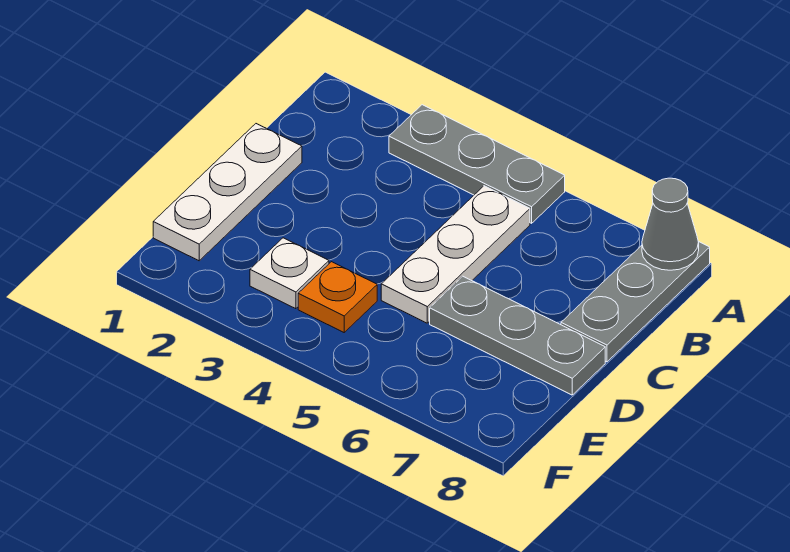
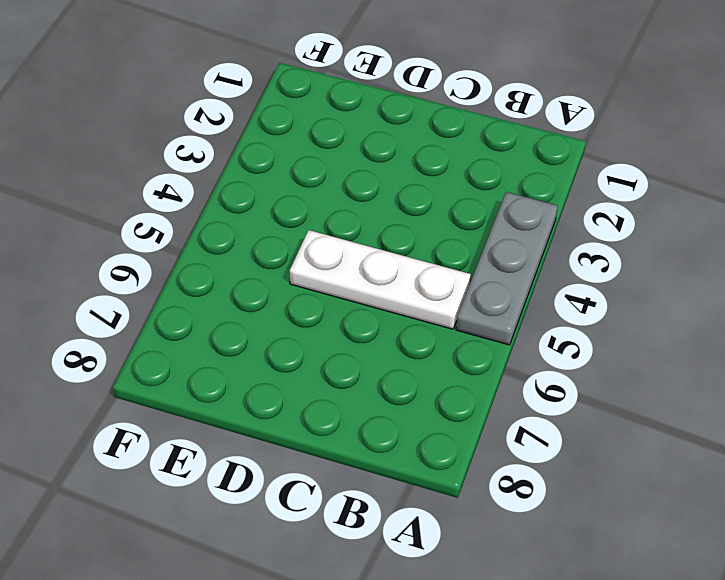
none -> grey plate A8:C8 level 1
none -> white plate C1:E1 level 1

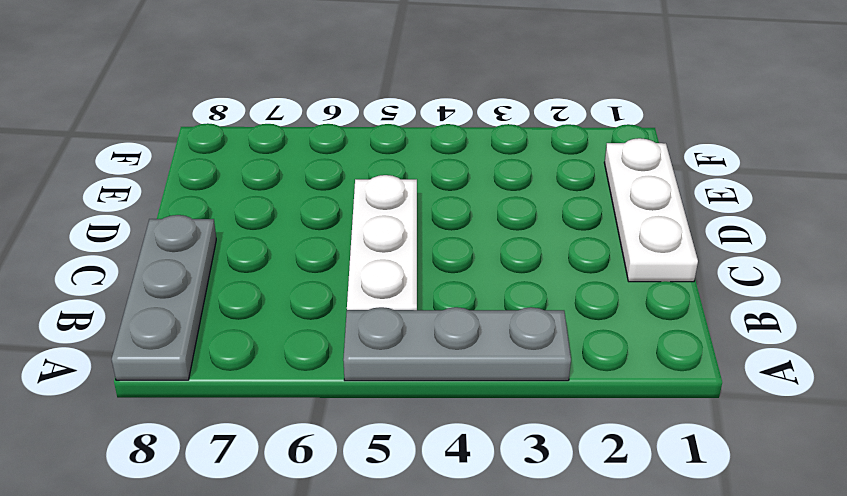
none -> grey plate D6:D8 level 1
none -> white plate E3 level 1

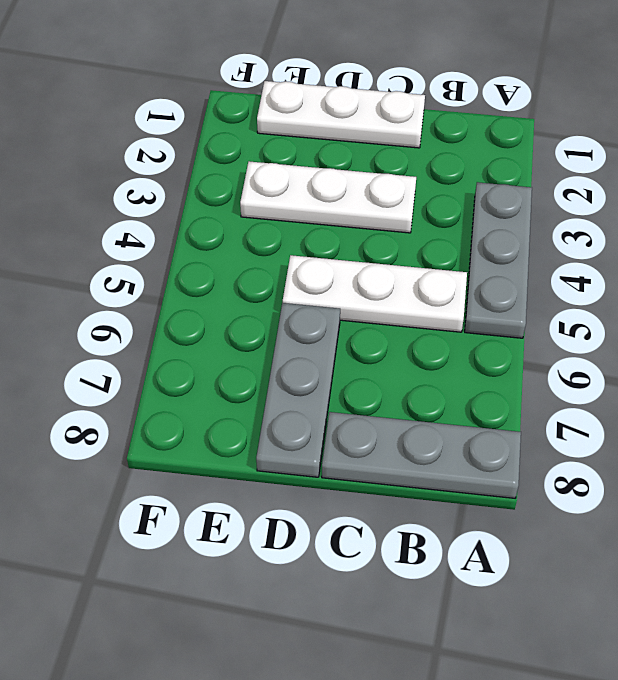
white plate C3:E3 level 1 -> white plate E3 level 1
none -> orange plate E4 level 1
none -> grey cone A8 level 2

